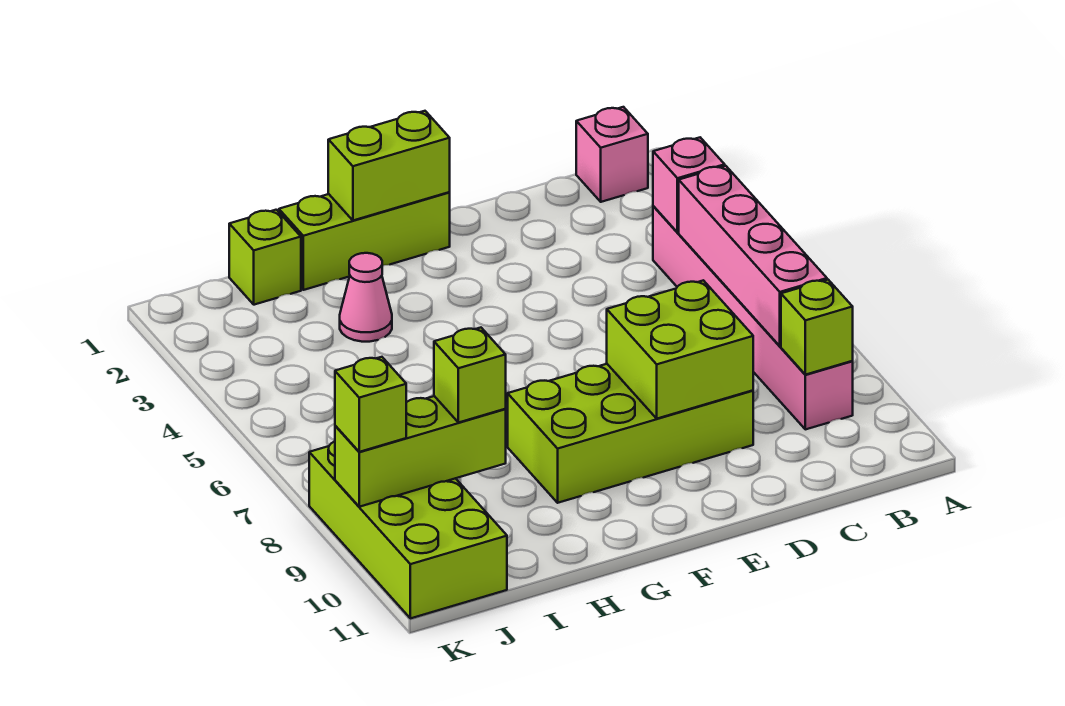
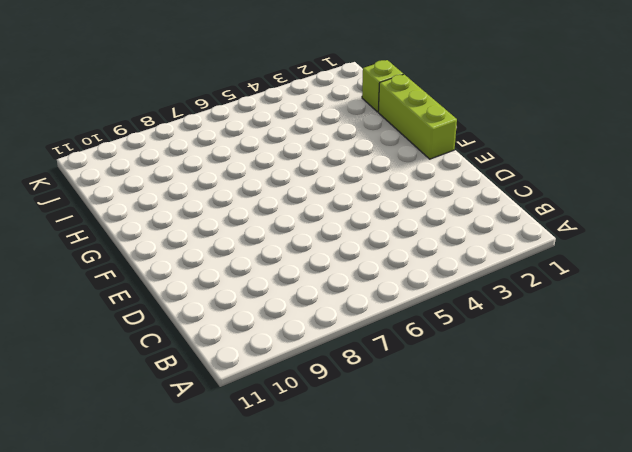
none -> pink brick B1 level 1
none -> pink brick B4:B9 level 1
none -> lime brick D8:G9 level 1

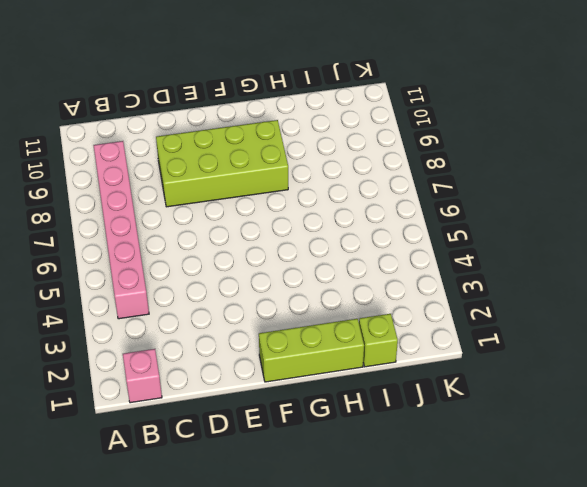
none -> pink cone H3 level 1
none -> lime brick J8:K11 level 1
none -> pink brick B4 level 2

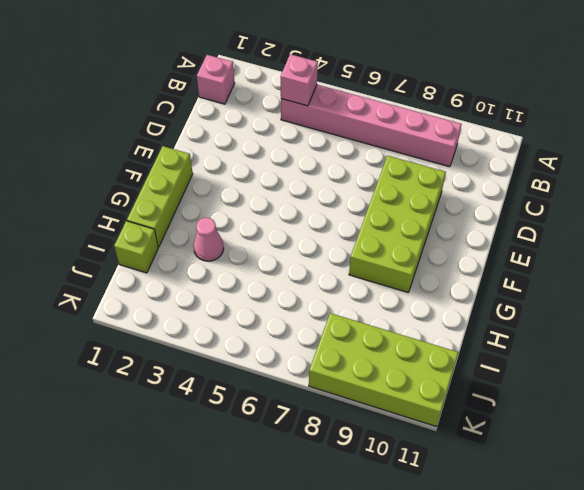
none -> pink brick B5:B8 level 2
none -> lime brick B9 level 2
none -> lime brick D8:E9 level 2

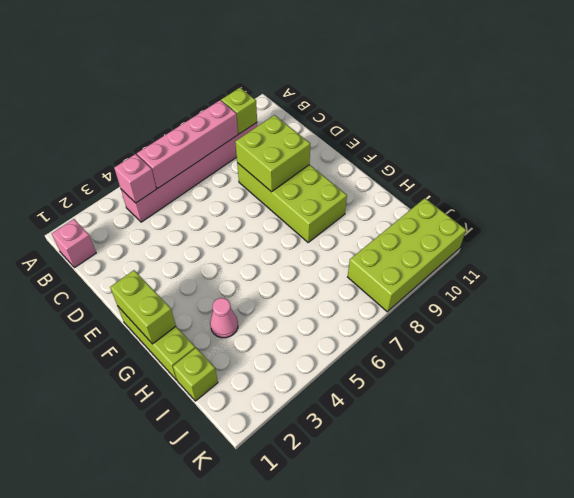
none -> lime brick I9:K9 level 2
none -> lime brick I9 level 3
none -> lime brick K9 level 3

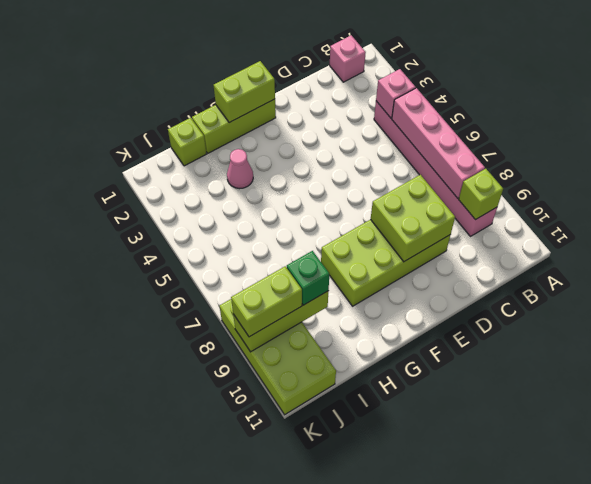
green brick I9 level 3 -> lime brick I9 level 3
lime brick J9:K9 level 3 -> lime brick K9 level 3

